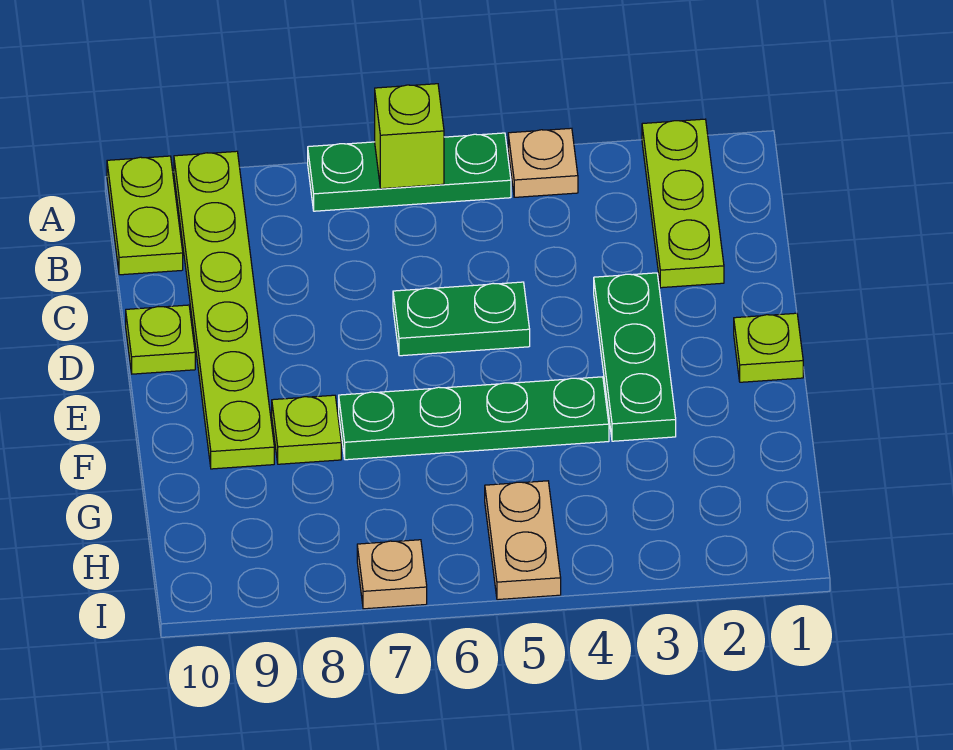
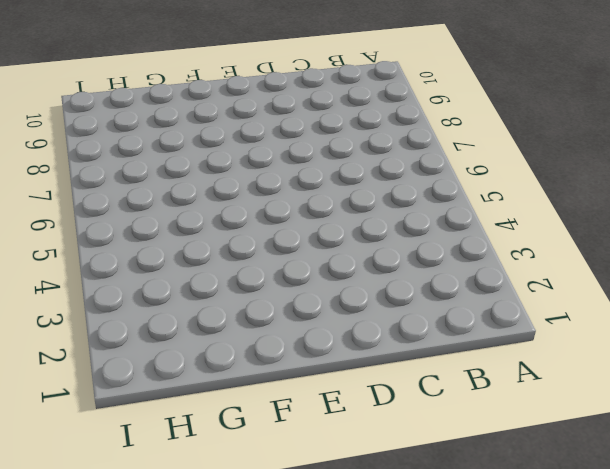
none -> lime plate A2:C2 level 1
none -> tan plate A4 level 1
none -> green plate A5:A7 level 1

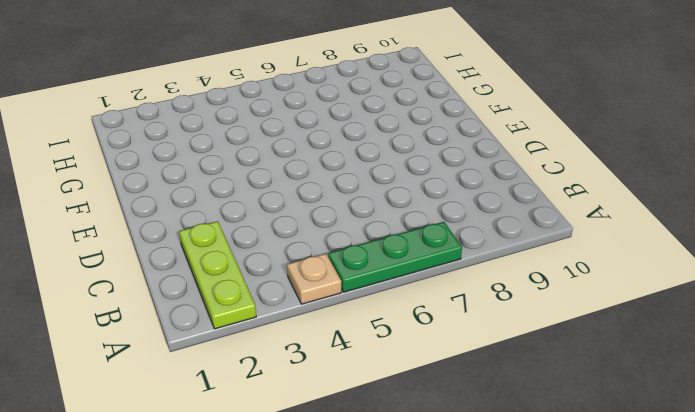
none -> lime plate A9:F9 level 1
none -> lime plate A10:B10 level 1
none -> green plate D3:F3 level 1

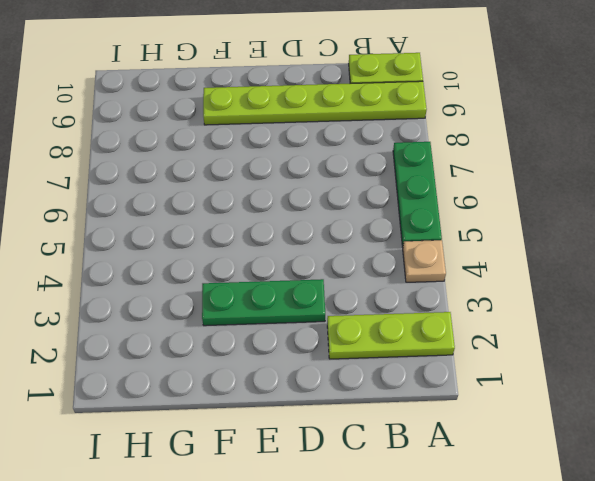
none -> green plate D5:D6 level 1
none -> lime plate D10 level 1
none -> lime plate E1 level 1

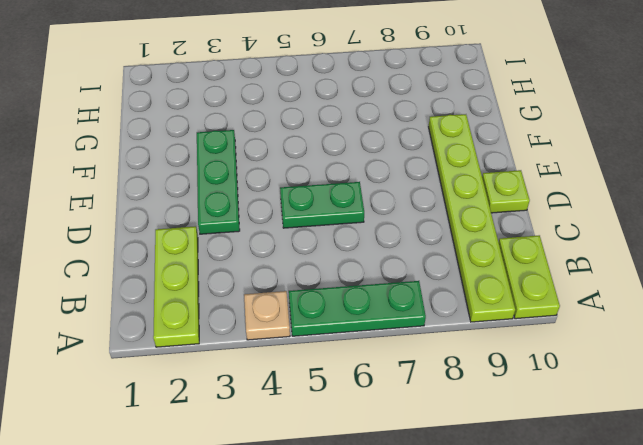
none -> lime plate E1 level 1
none -> green plate F4:F7 level 1
none -> lime plate F8 level 1

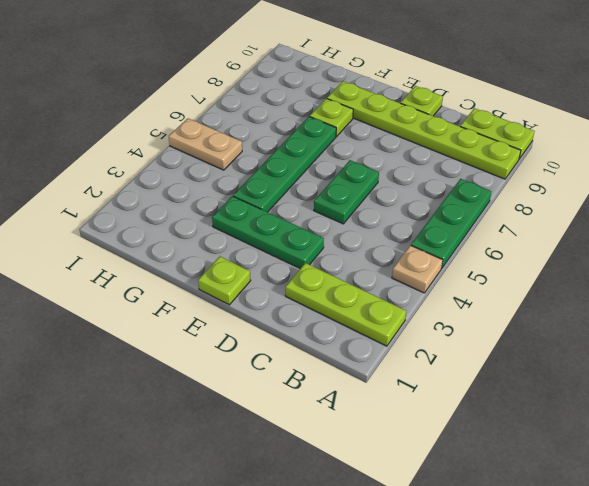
none -> tan plate I7 level 1
none -> lime brick A6 level 2

